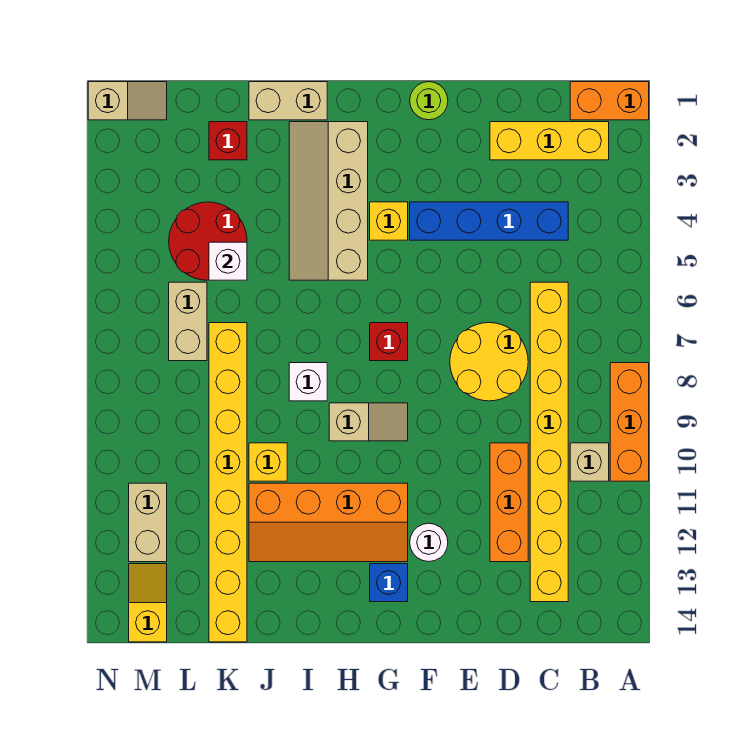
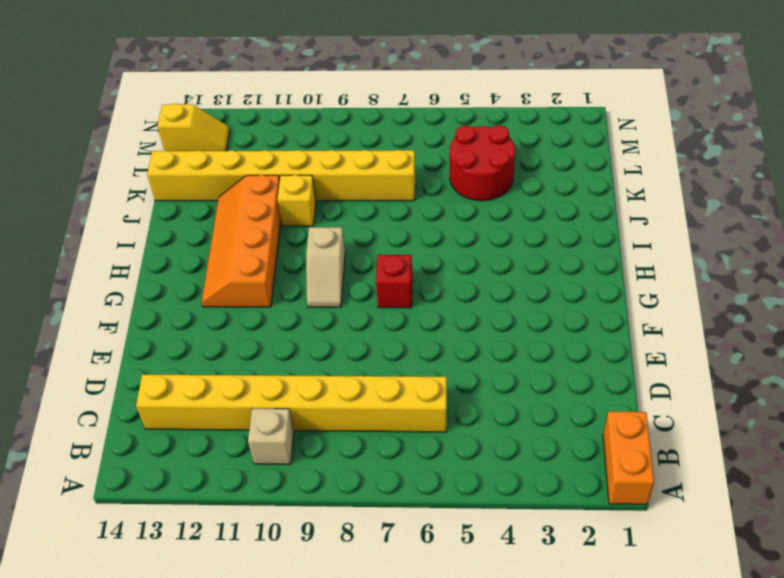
none -> orange brick A8:A10 level 1
none -> yellow brick B2:D2 level 1
none -> blue brick C4:F4 level 1

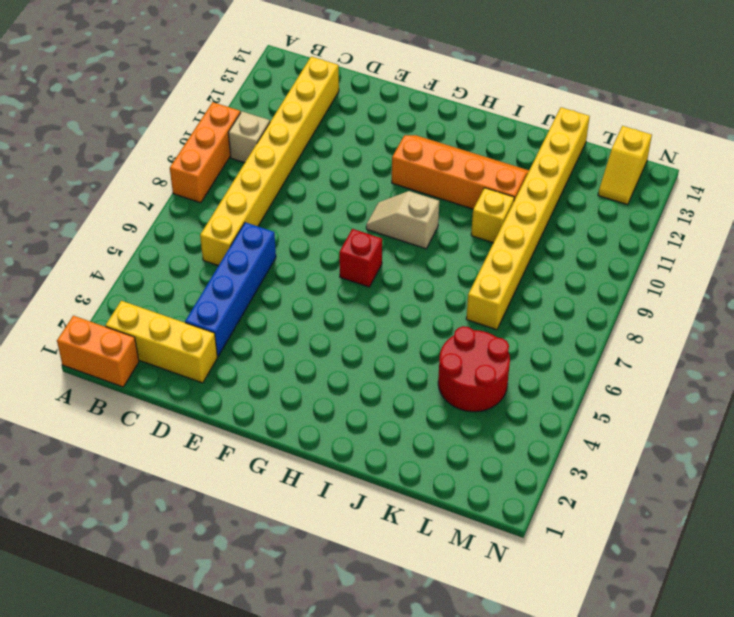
blue brick D3:D6 level 1 -> blue brick C4:F4 level 1
none -> yellow round brick D7:E8 level 1
none -> orange brick D10:D12 level 1
none -> lime round brick F1 level 1

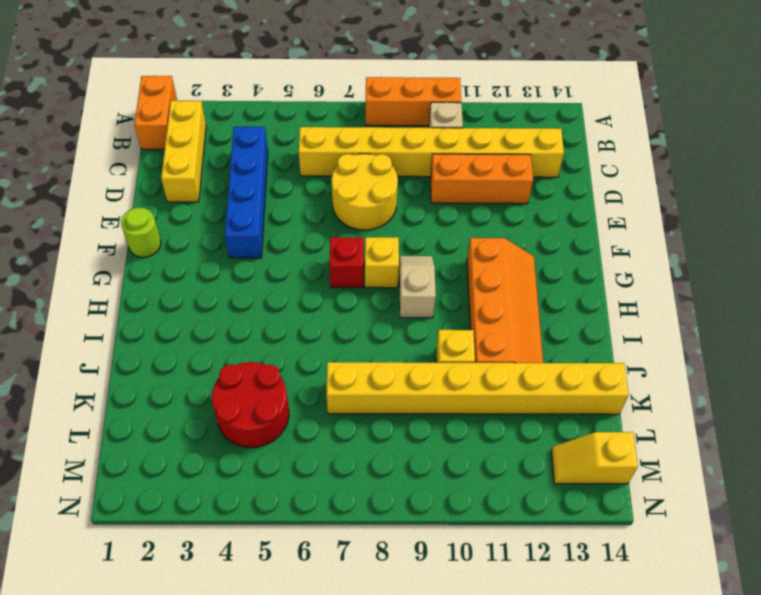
yellow brick G8 level 1 -> yellow brick G4 level 1
none -> white round brick F12 level 1
none -> blue brick G13 level 1
none -> tan slope H2:I5 level 1 top H

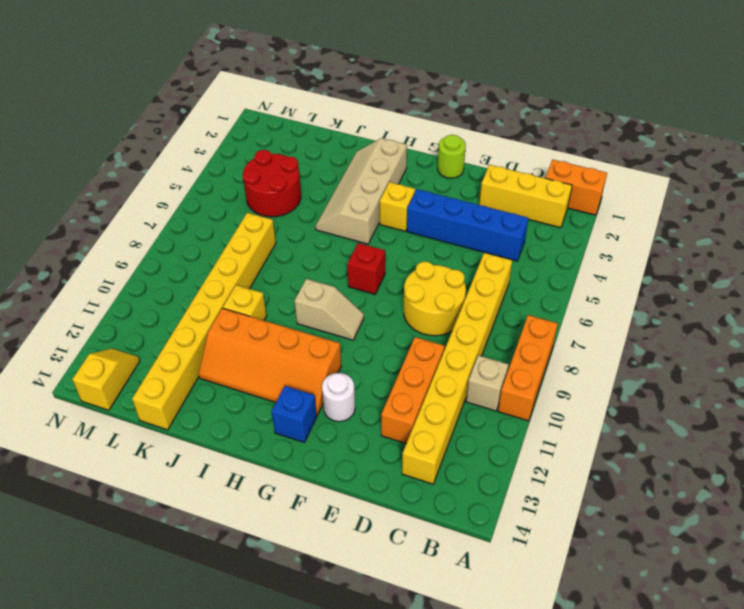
none -> tan brick I1:J1 level 1
none -> white brick I8 level 1
none -> red brick K2 level 1

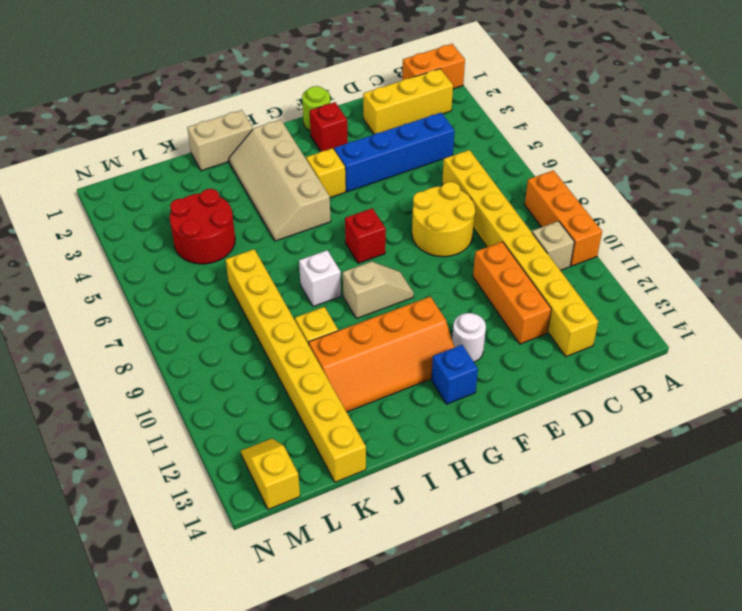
red brick F2 level 1 -> red brick K2 level 1
none -> tan brick L6:L7 level 1
none -> tan slope M1:N1 level 1 top N
none -> tan brick M11:M12 level 1

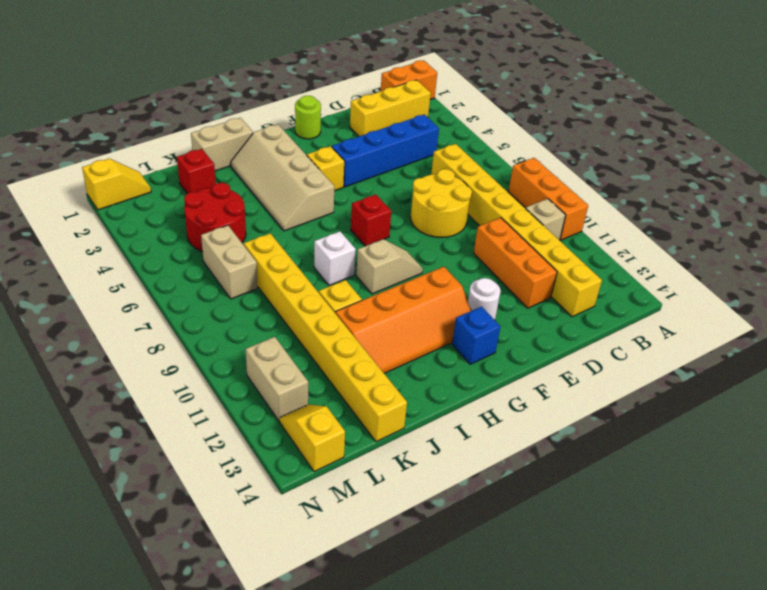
yellow slope M1:N1 level 1 top N -> tan slope M1:N1 level 1 top N
none -> white brick K5 level 2

